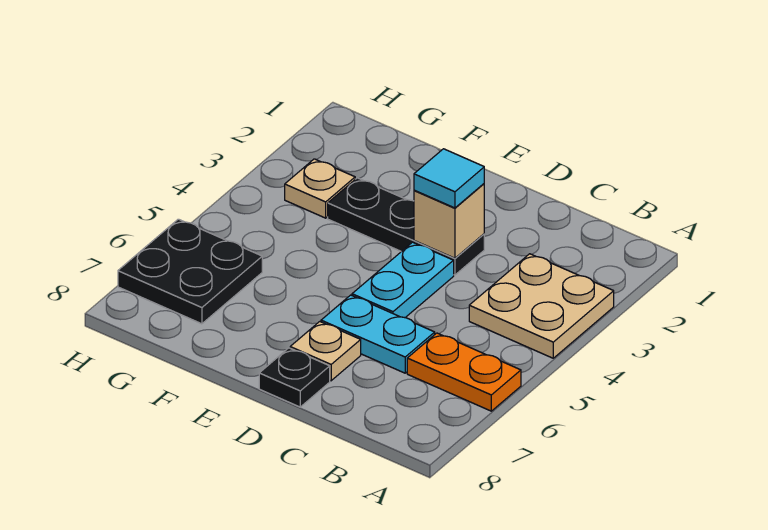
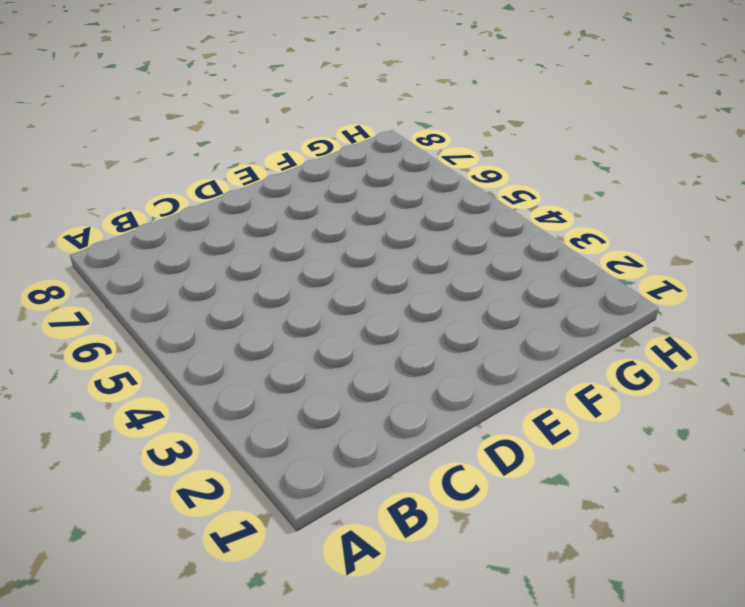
none -> tan plate A3:B4 level 1
none -> orange plate A6:B6 level 1

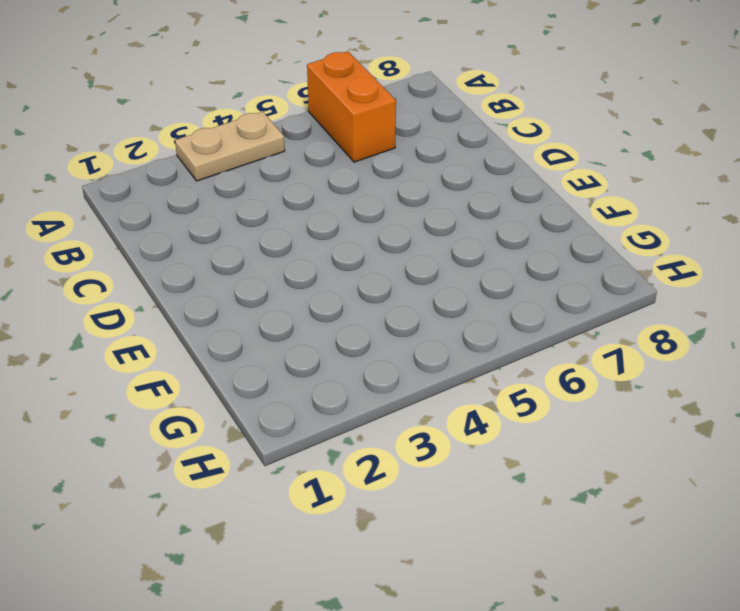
tan plate A3:A4 level 1 -> tan plate A3:B4 level 1
orange brick A6:B6 level 1 -> orange plate A6:B6 level 1
none -> cyan plate C6:D6 level 1
none -> black plate D3:F3 level 1

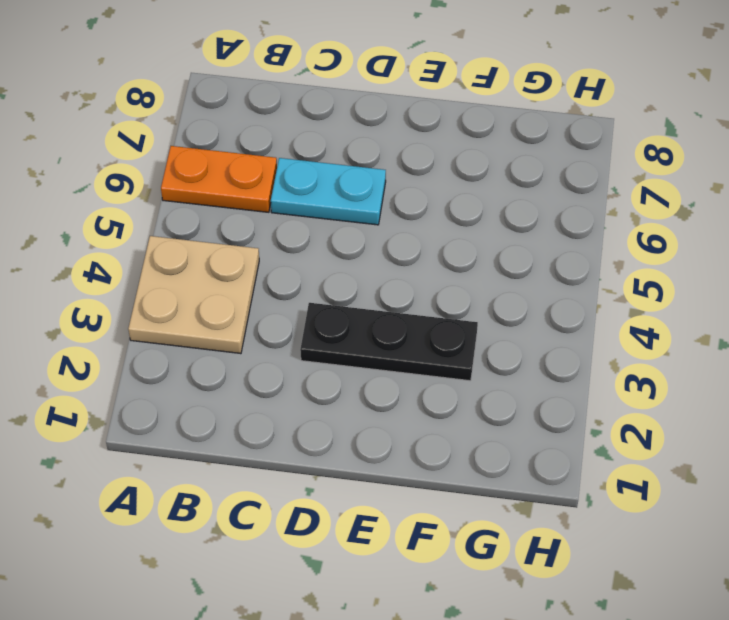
none -> cyan plate D4:D5 level 1
none -> tan plate D7 level 1

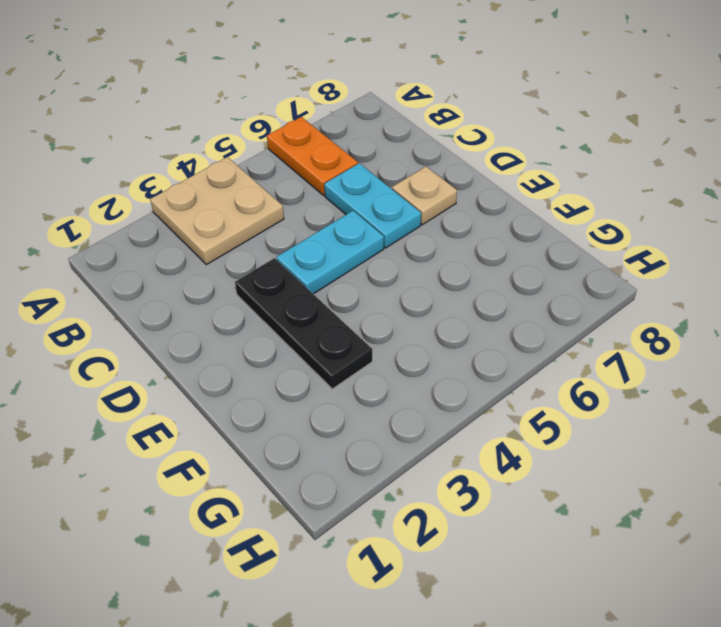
none -> black plate D8 level 1
none -> tan plate G3 level 1

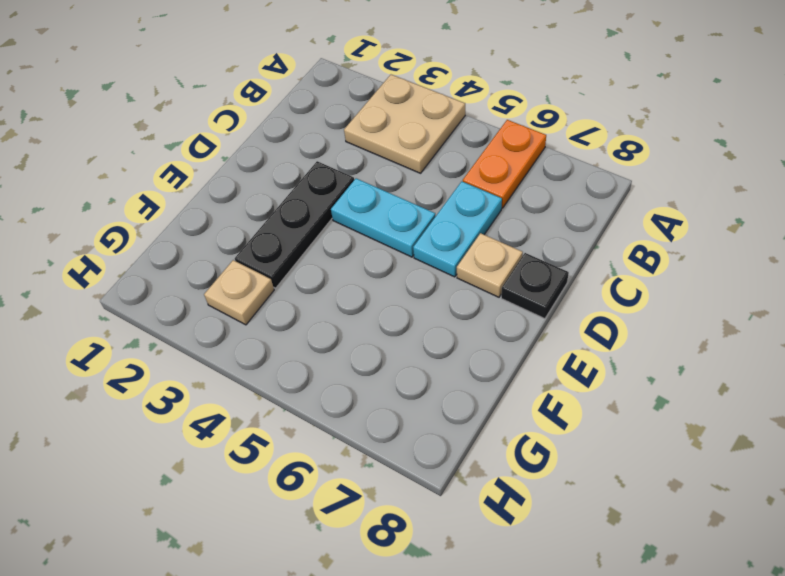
none -> black plate G6:H7 level 1
none -> tan brick D3 level 2

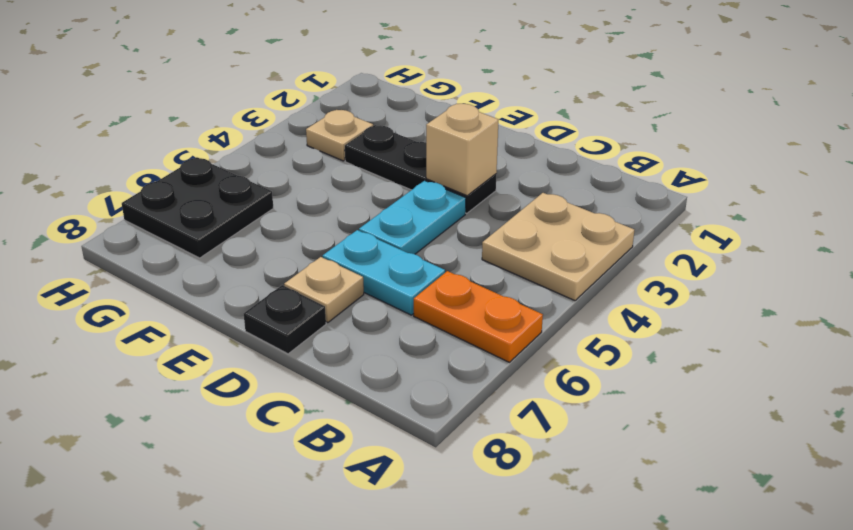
none -> cyan tile D3 level 3

